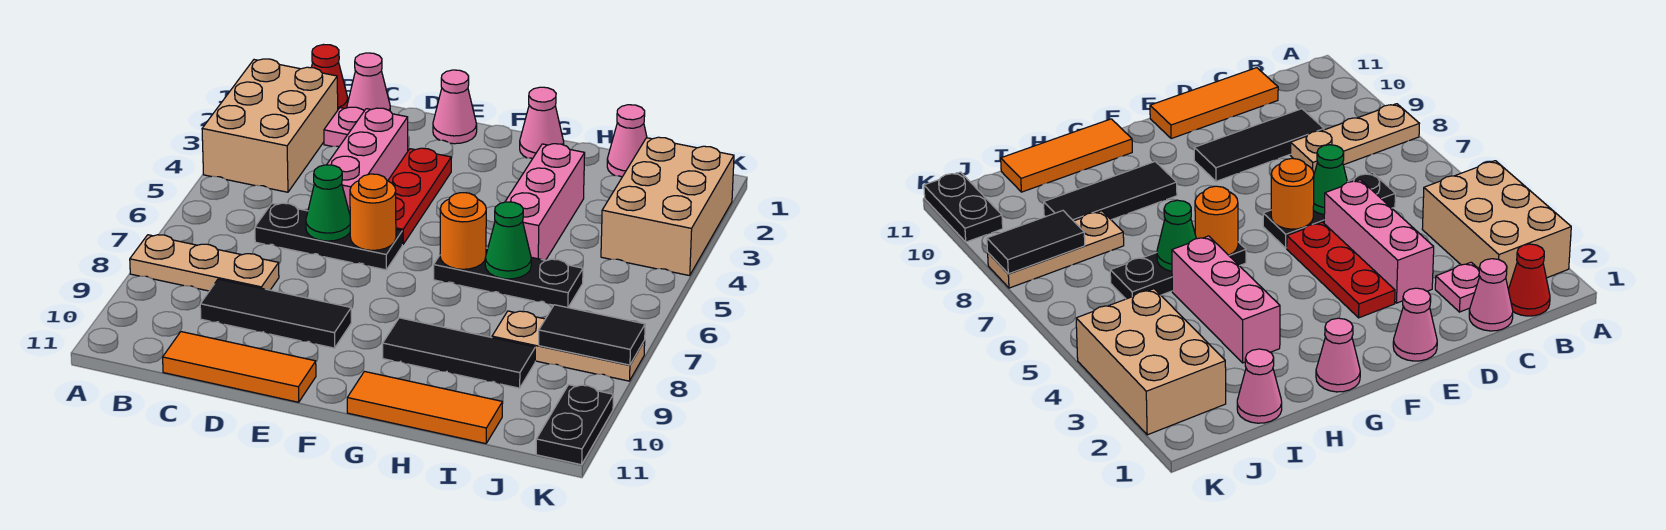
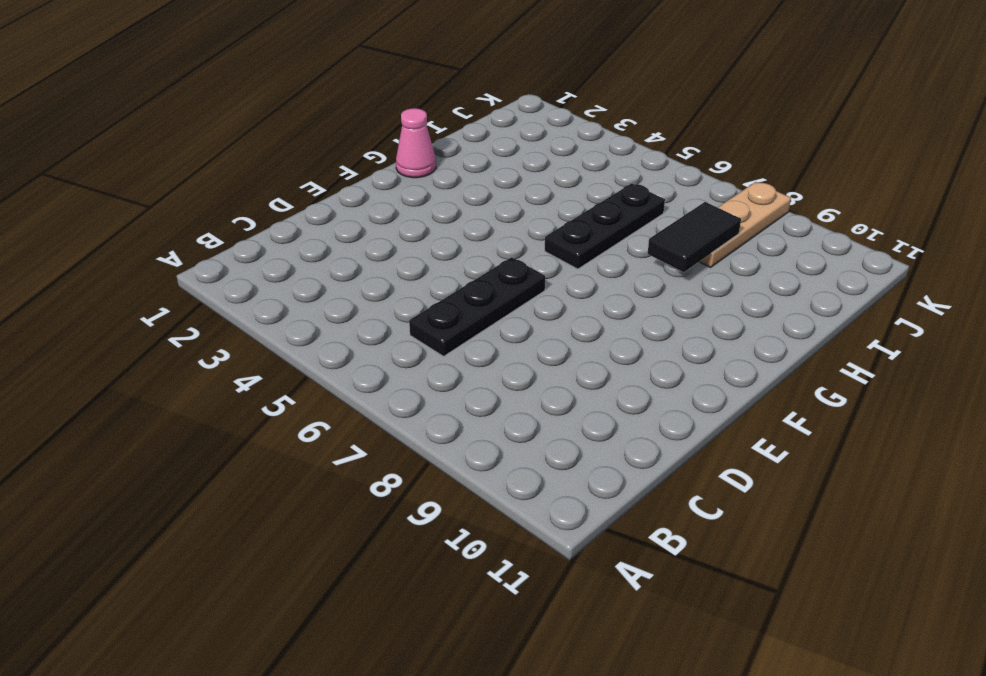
black tile H8:I8 level 2 -> black tile J8:K8 level 2
none -> tan brick A2:B4 level 1
none -> tan plate A8:C8 level 1
none -> red cone B1 level 1

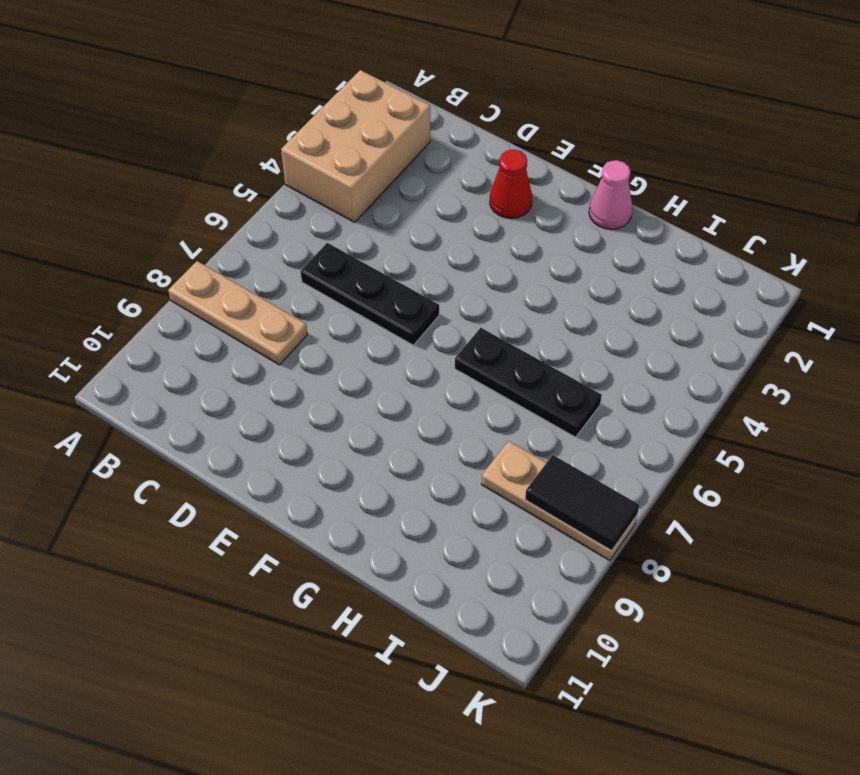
red cone E2 level 1 -> red cone B1 level 1
none -> pink cone C1 level 1
none -> pink plate C2 level 1
none -> black tile C9:E9 level 1

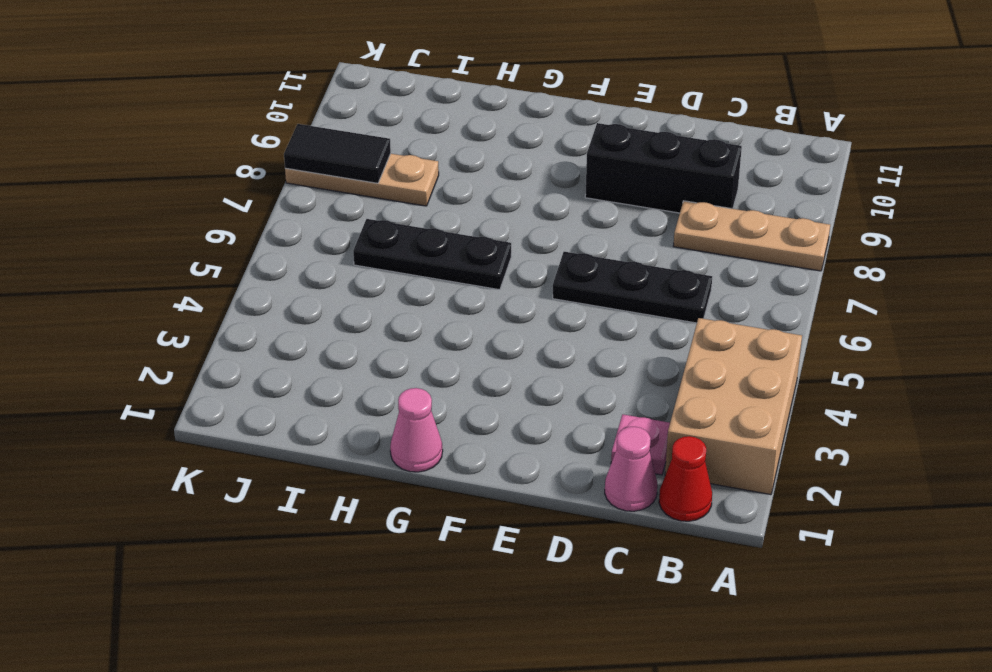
black brick C9:E9 level 1 -> black tile C9:E9 level 1
none -> orange tile C11:E11 level 1
none -> pink brick D3:D5 level 1
none -> pink cone E1 level 1

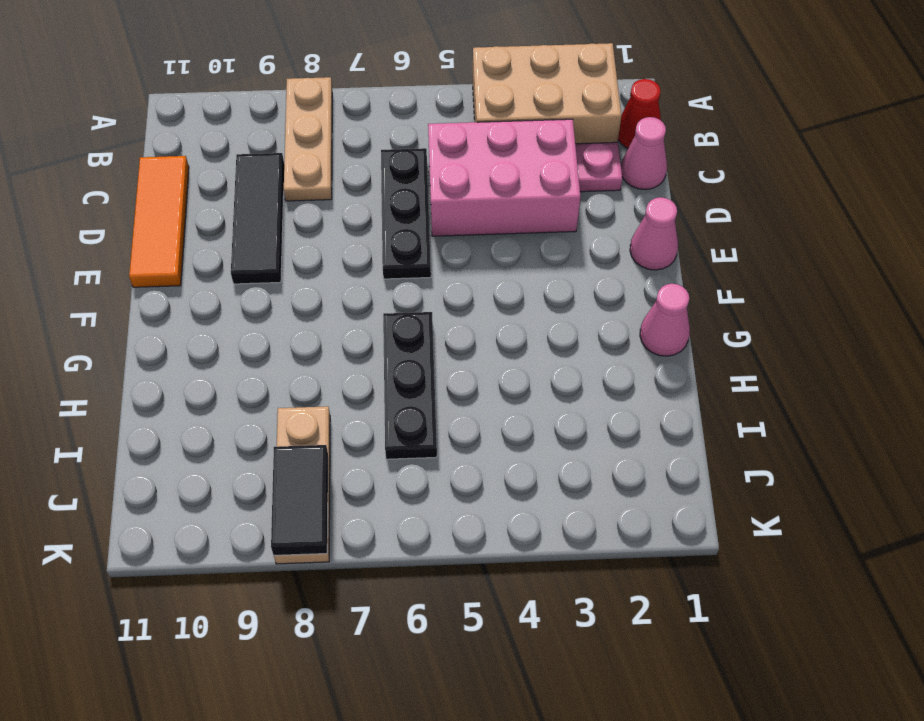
pink brick C3:D5 level 1 -> pink brick D3:D5 level 1
none -> red plate E3:E5 level 1
none -> black tile G9:I9 level 1
none -> orange tile G11:I11 level 1

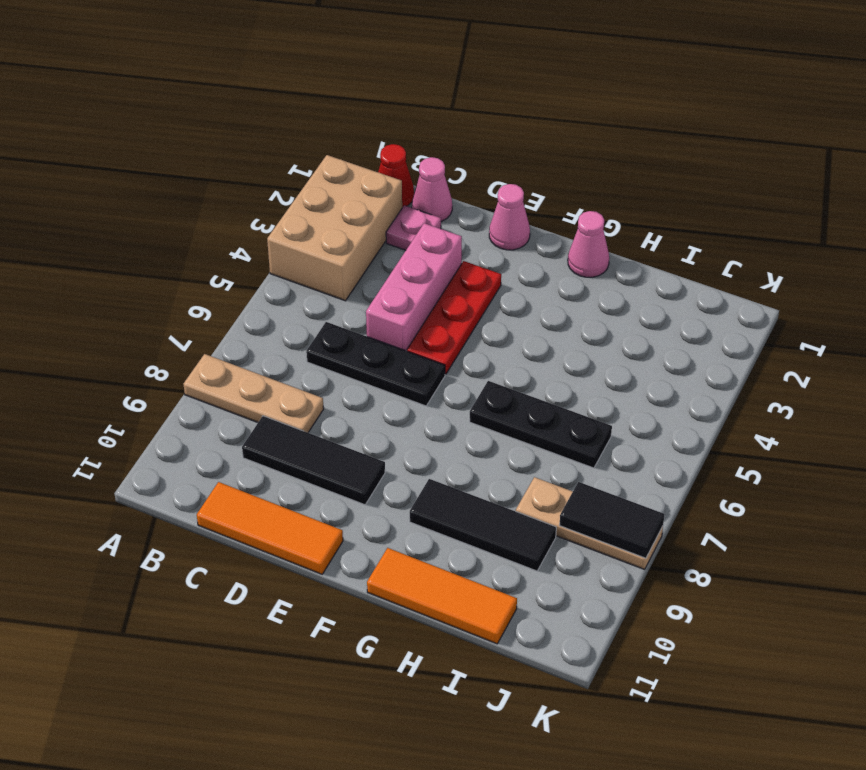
none -> pink brick H3:H5 level 1
none -> pink cone I1 level 1
none -> tan brick J2:K4 level 1

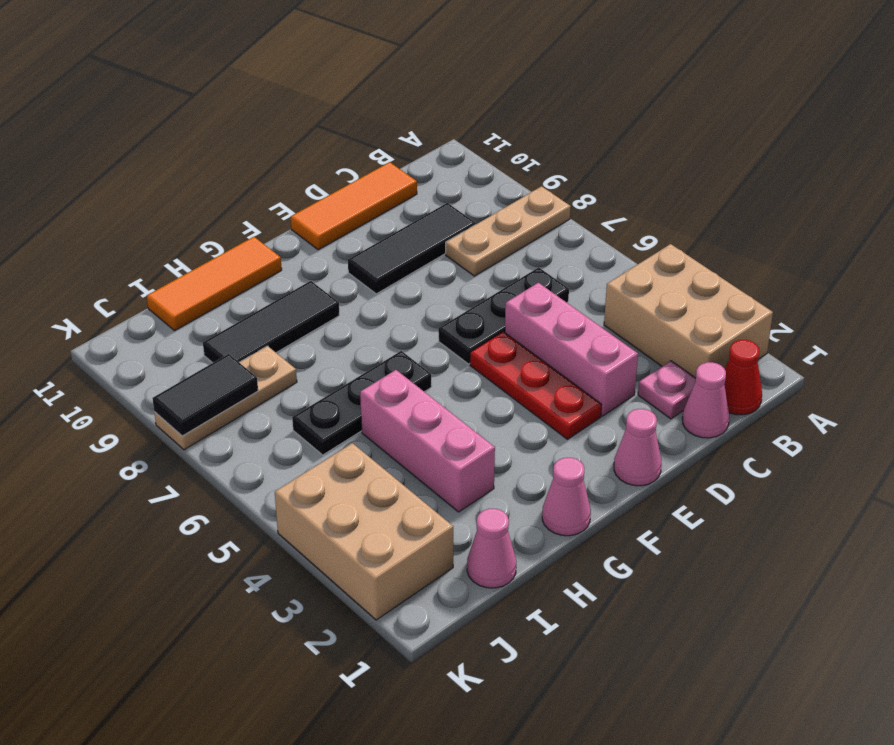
none -> black plate K10:K11 level 1
none -> green cone D6 level 2
none -> orange round brick E6 level 2

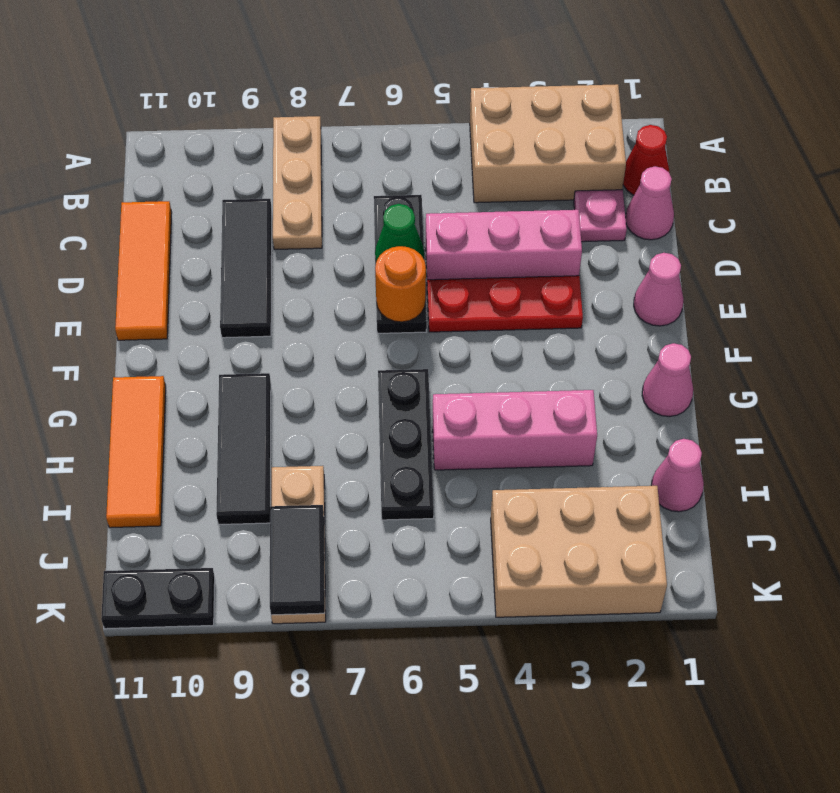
none -> orange round brick G6 level 2
none -> green cone H6 level 2

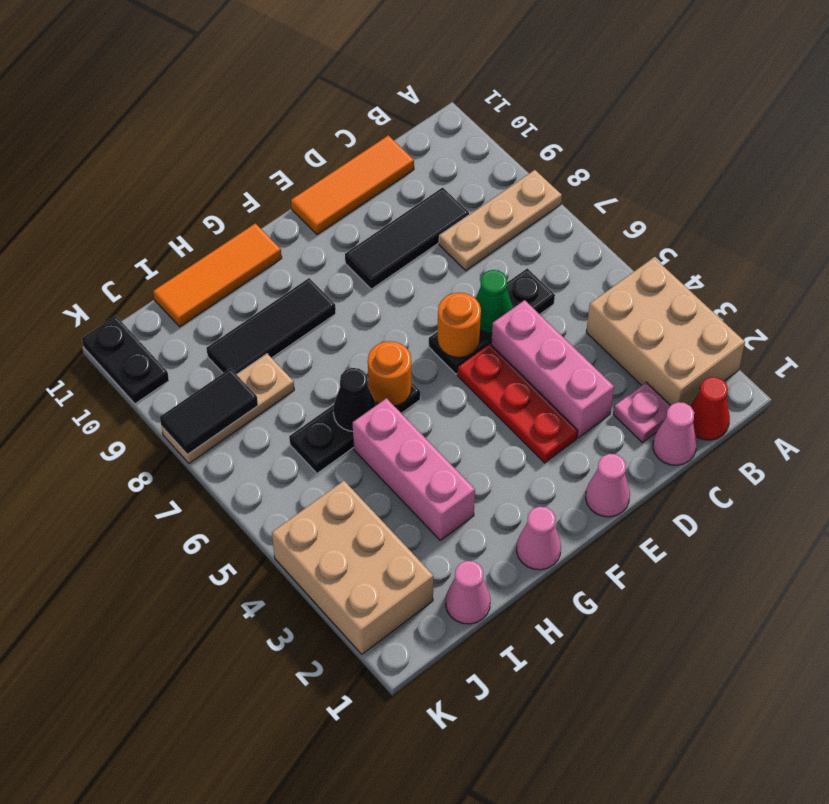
black cone H6 level 2 -> green cone H6 level 2

